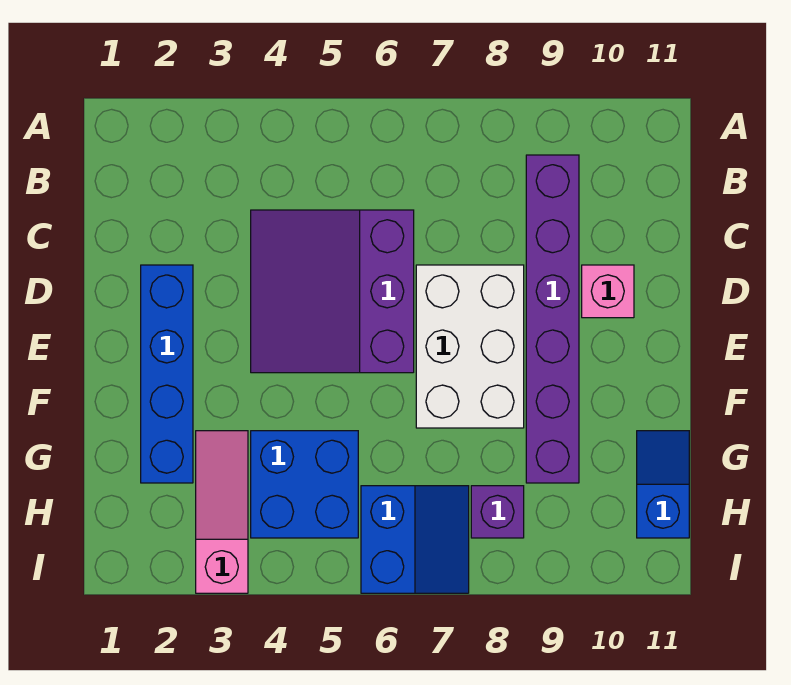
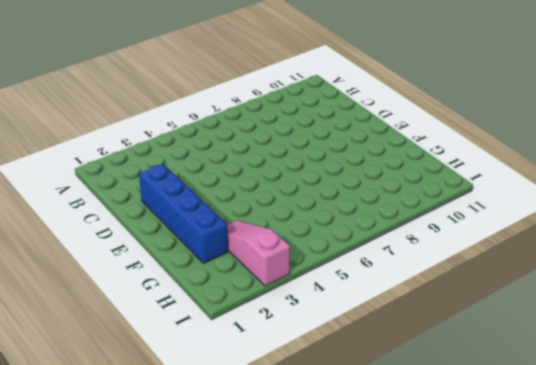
none -> purple brick B9:G9 level 1
none -> purple slope C4:E6 level 1 top 6

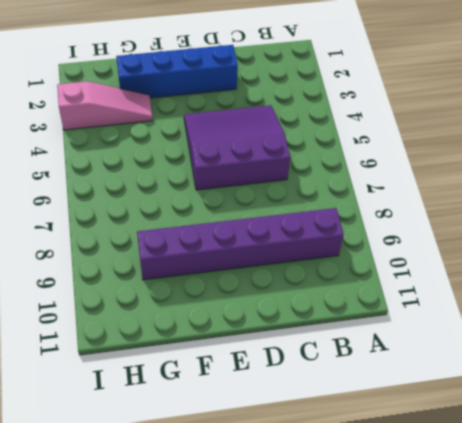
none -> white brick D7:F8 level 1
none -> pink brick D10 level 1

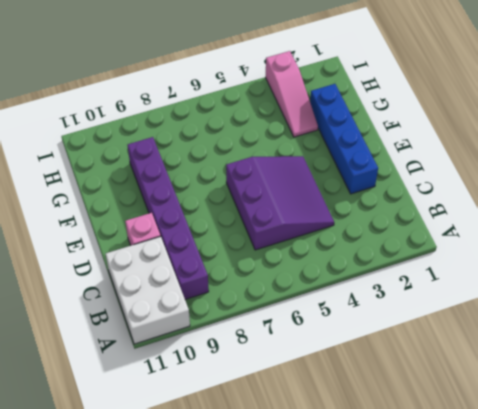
white brick A10:C11 level 1 -> white brick D7:F8 level 1
none -> blue brick G4:H5 level 1
none -> blue slope G11:H11 level 1 top H

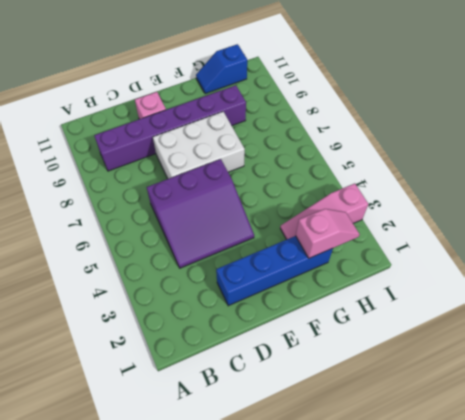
pink slope G2:H2 level 2 top G -> none
none -> blue brick G4:H5 level 1
none -> blue slope H6:I7 level 1 top 6

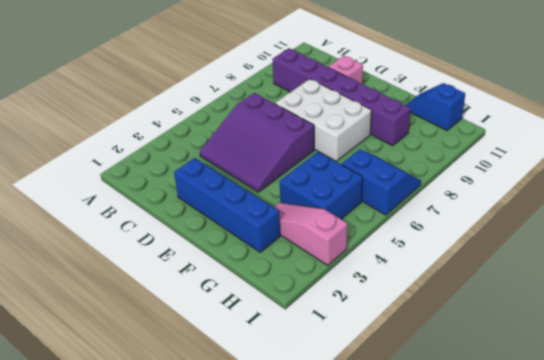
none -> purple brick H8 level 1

